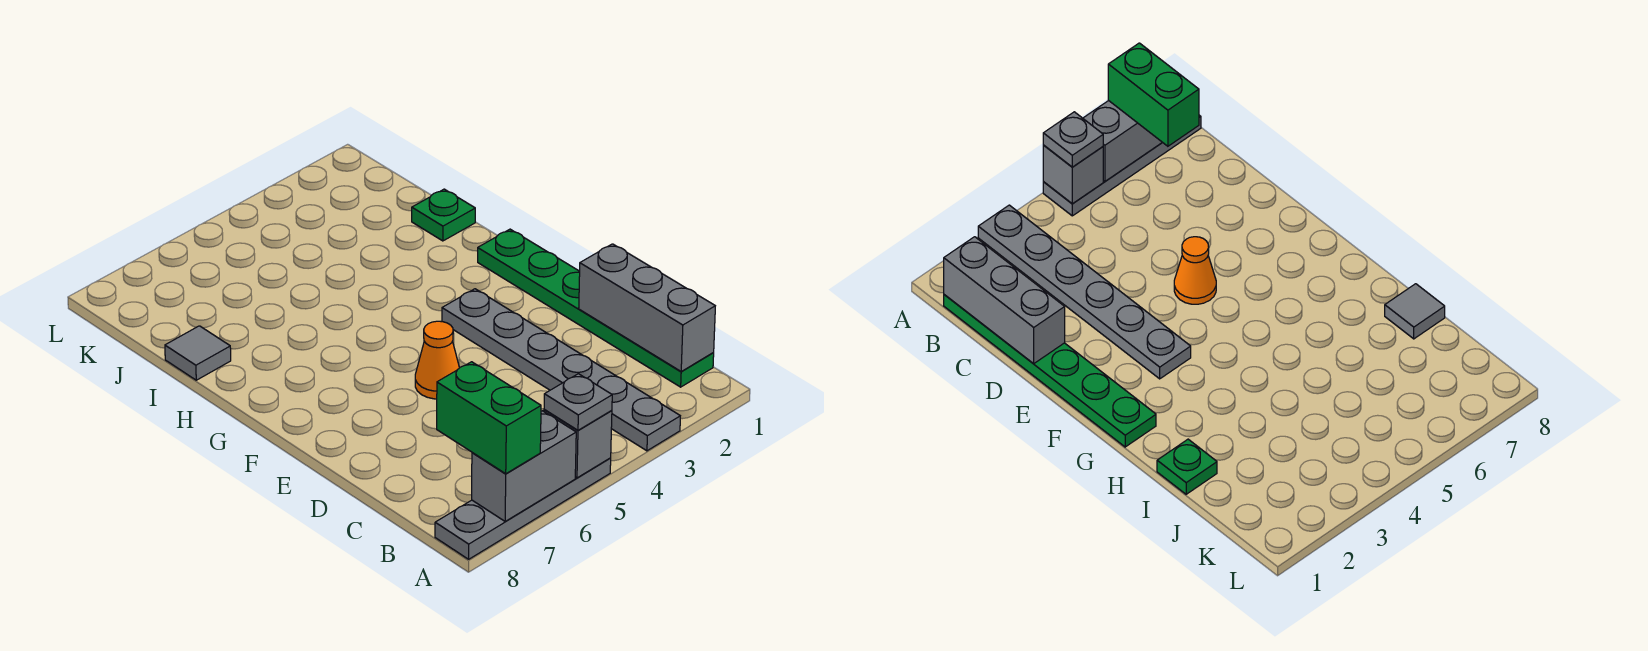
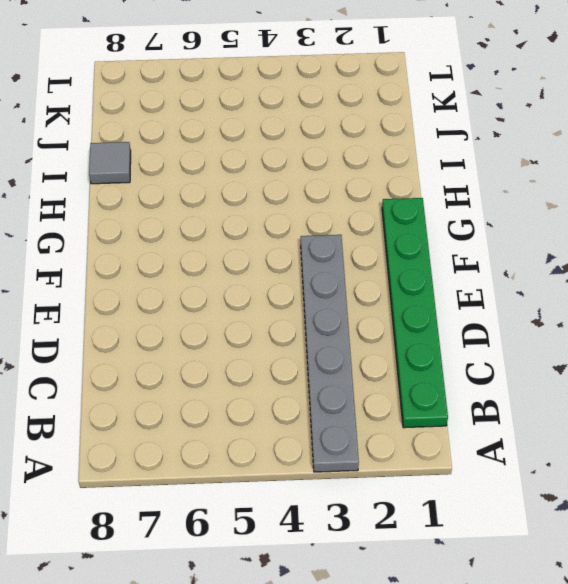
none -> grey plate A5:A8 level 1
none -> orange cone E5 level 1

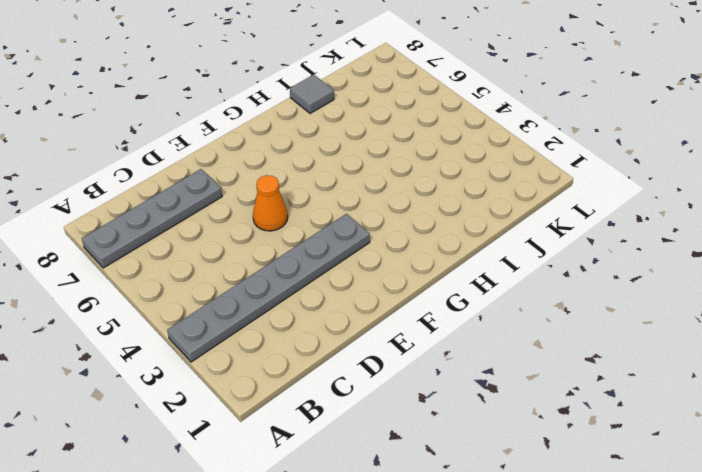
grey plate A7:D7 level 1 -> grey plate A5:A8 level 1
none -> green plate B1:G1 level 1
none -> green plate I1 level 1

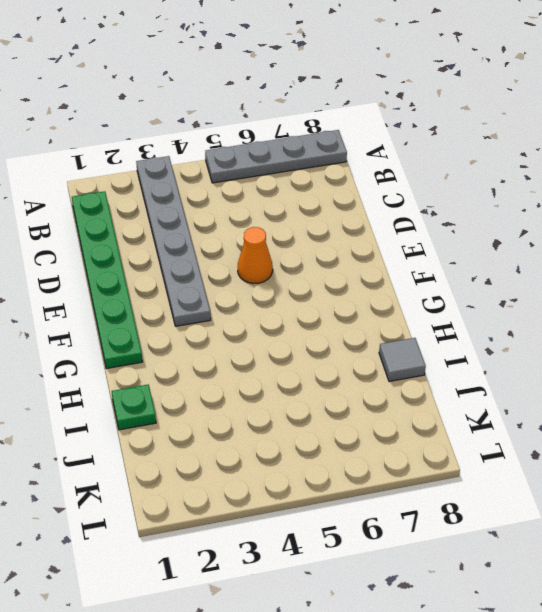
none -> grey brick A5 level 2
none -> grey brick A6:A7 level 2

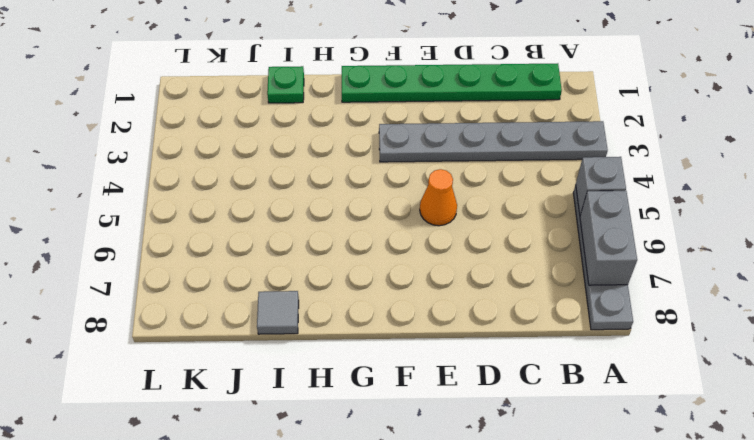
none -> grey brick B1:D1 level 2
none -> grey plate A5 level 3

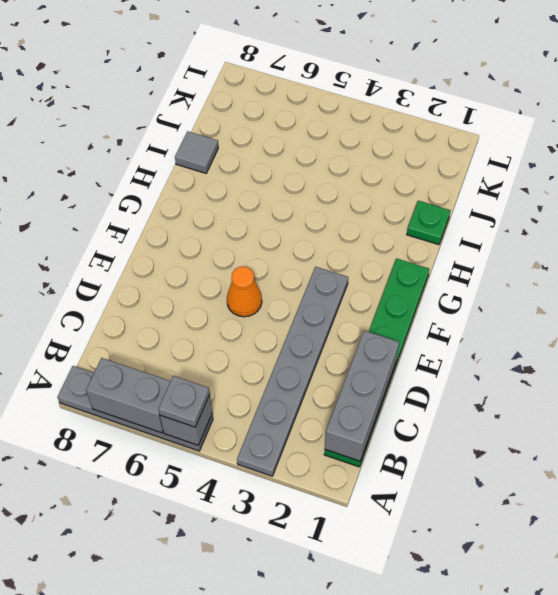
none -> green brick A7:B7 level 3

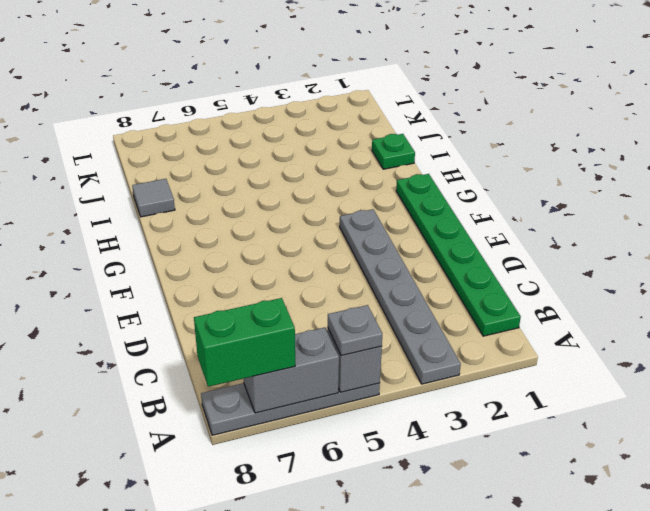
green brick A7:A8 level 3 -> green brick A7:B7 level 3
none -> orange cone E5 level 1
none -> grey brick B1:D1 level 2

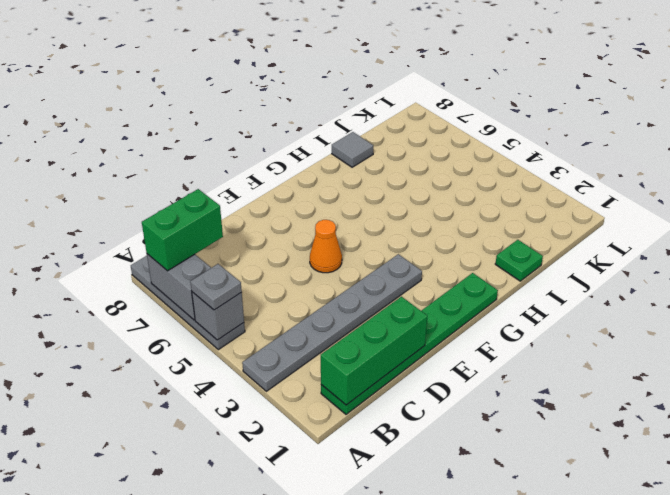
green brick B1:D1 level 2 -> grey brick B1:D1 level 2

